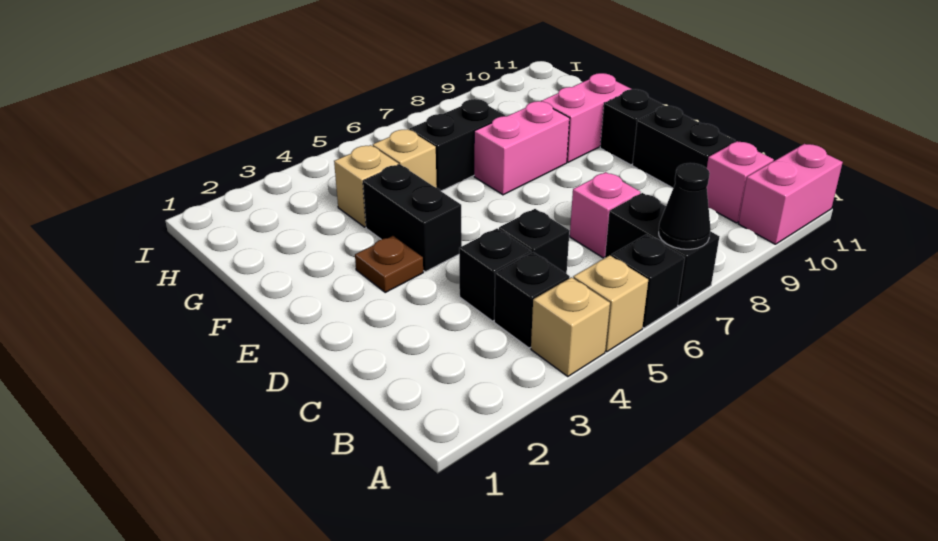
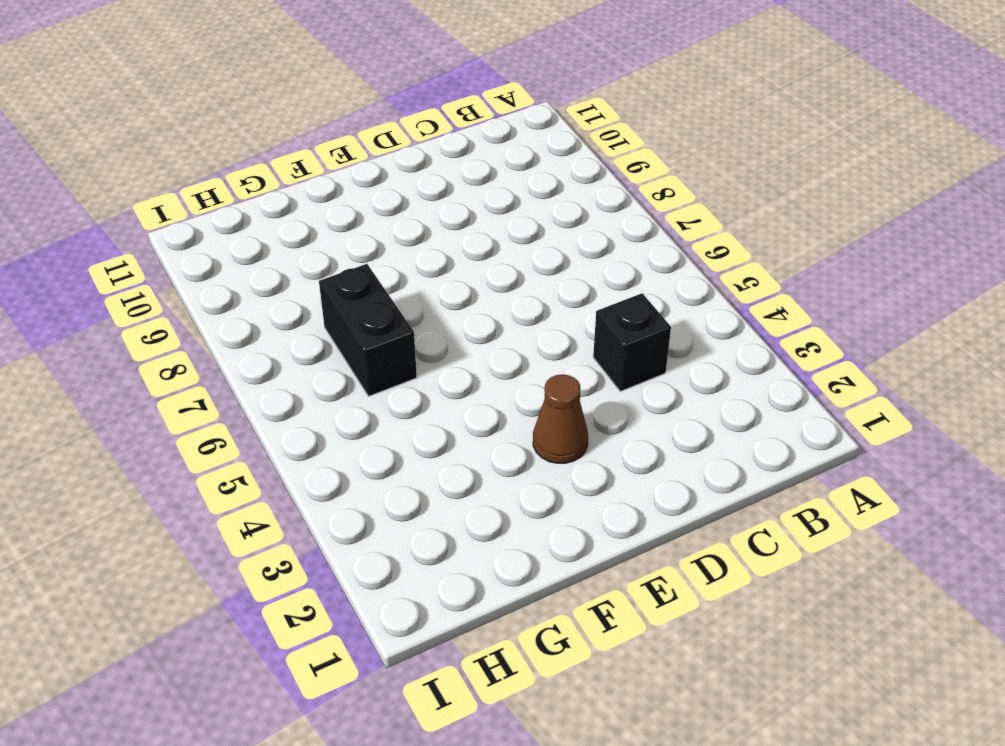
brown cone E3 level 1 -> brown plate E3 level 1
none -> tan brick A4 level 1
none -> tan brick A5 level 1
none -> black brick A6 level 1

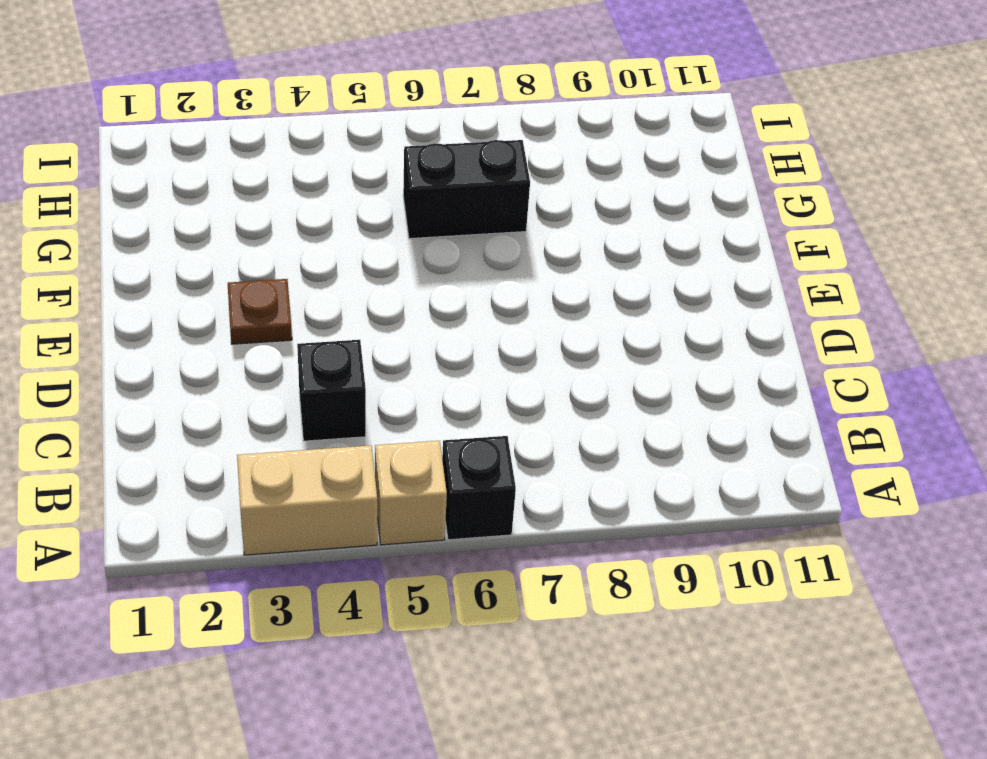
tan brick A3:A4 level 1 -> tan brick A4 level 1
none -> black brick A7:B7 level 1
none -> pink brick A10:A11 level 1
none -> black brick B4 level 1

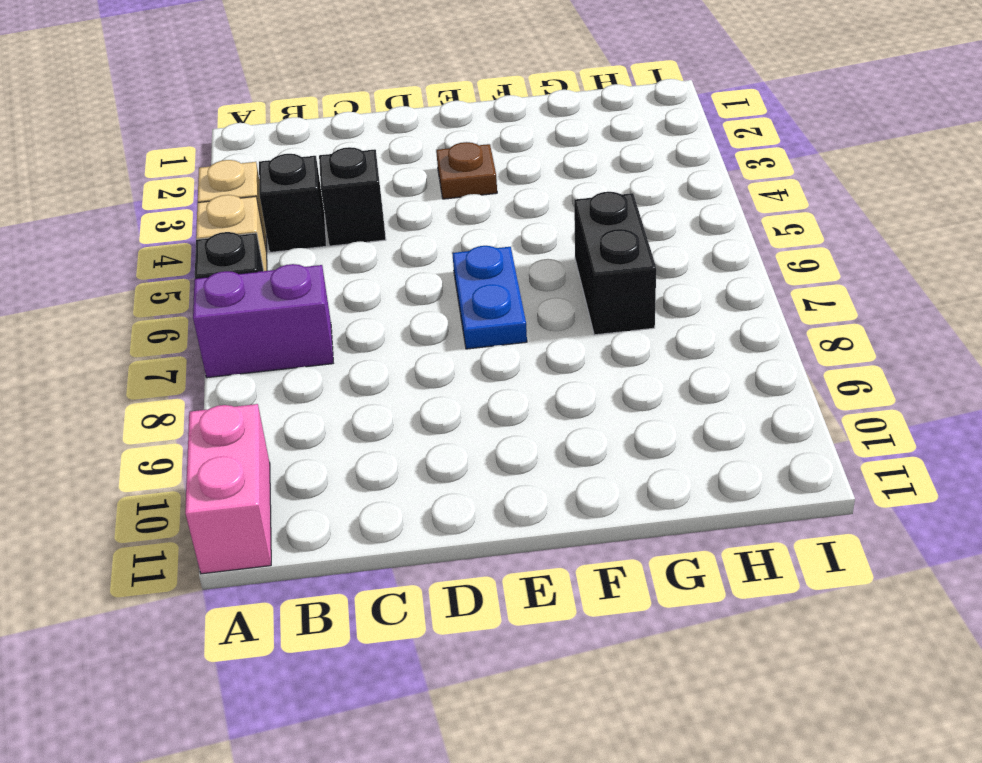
purple brick A7:B7 level 1 -> black brick A7:B7 level 1
blue plate E6:E7 level 1 -> none
none -> pink brick B10 level 1
none -> black brick C5 level 1
none -> pink brick C7 level 1

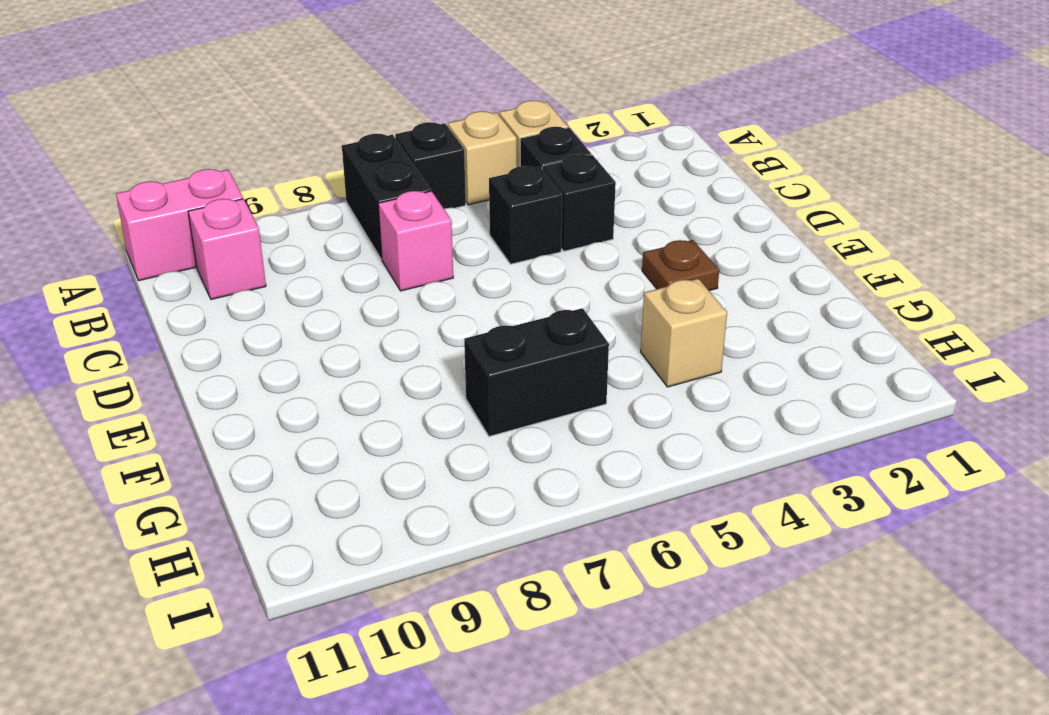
none -> black brick C10:D10 level 1
none -> black brick E4:F4 level 1
none -> black brick E10 level 1

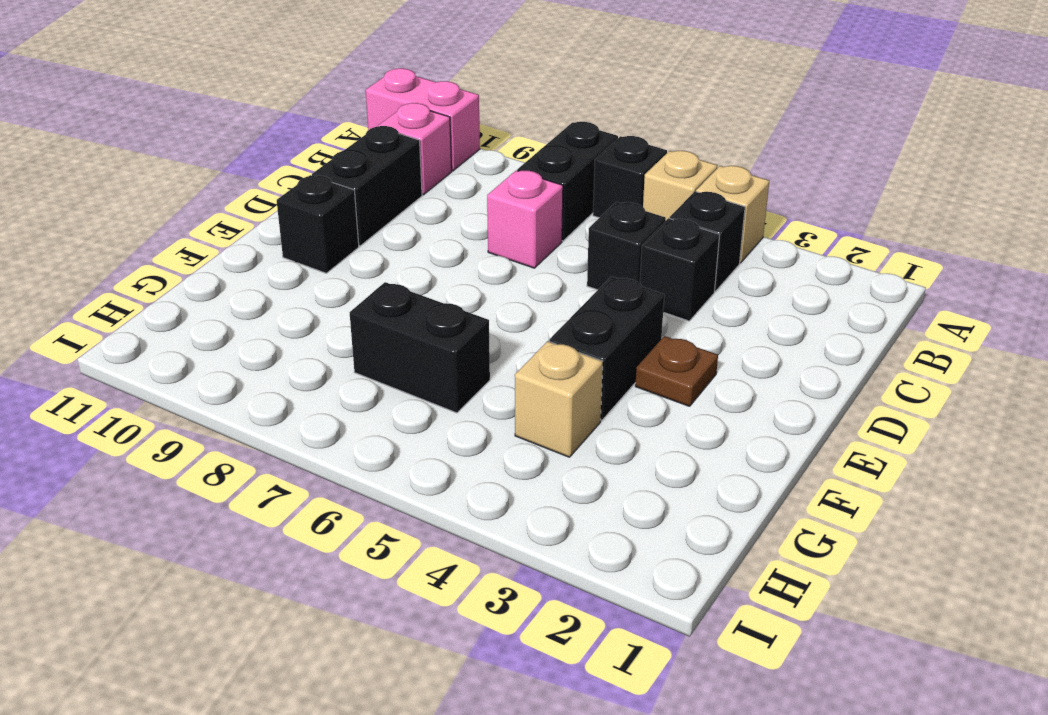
none -> pink brick F7:F8 level 1
none -> pink brick F9:F10 level 1
none -> tan brick G5 level 1

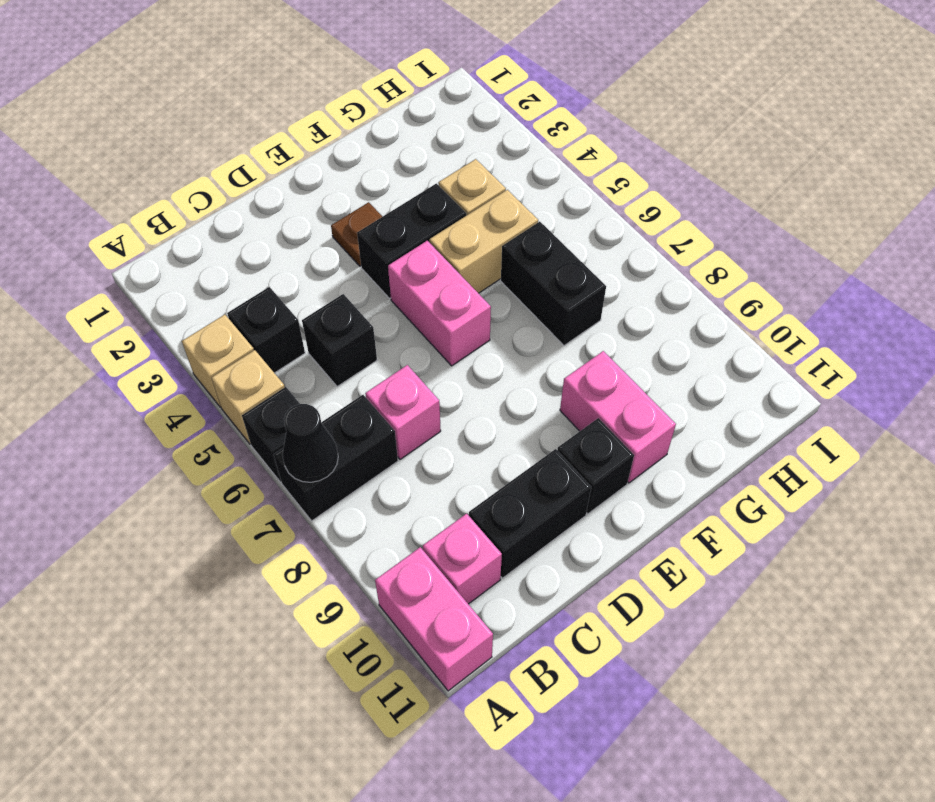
pink brick E5:E6 level 1 -> pink brick F7:F8 level 1
tan brick F5:G5 level 1 -> tan brick G5 level 1
none -> black brick C4 level 1

